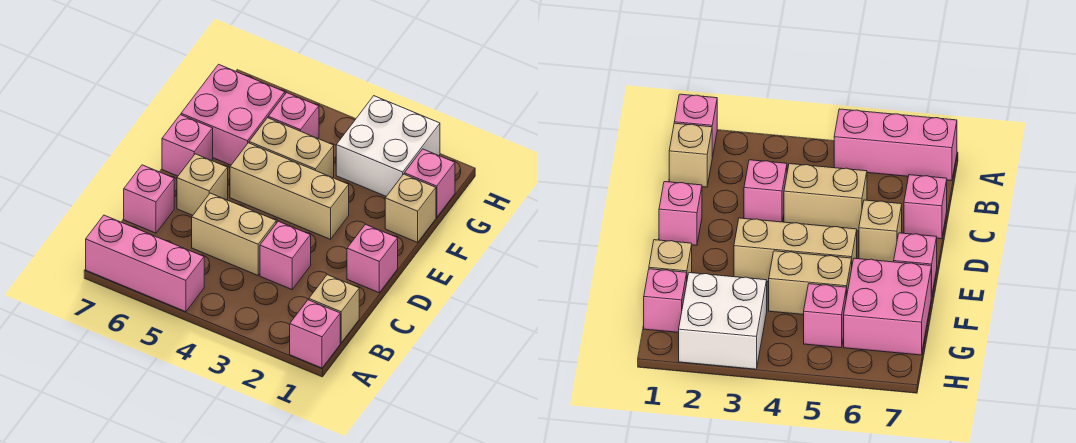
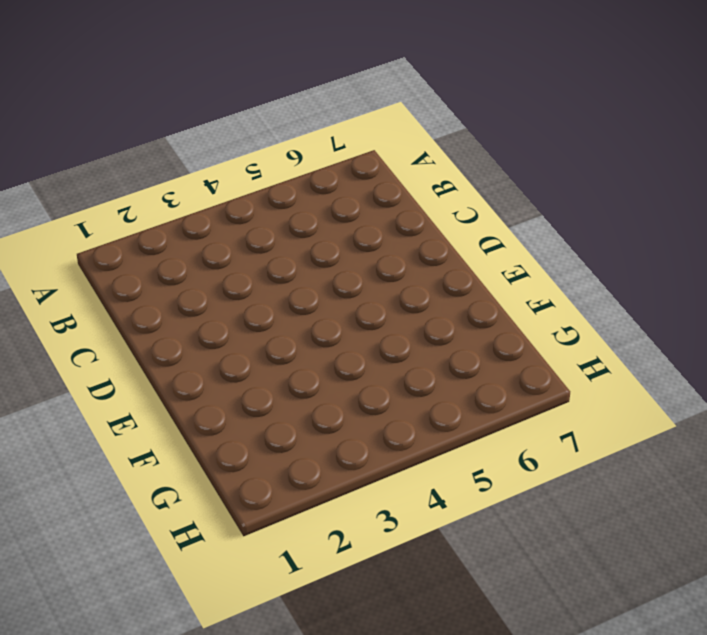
none -> pink brick A1 level 1
none -> pink brick A5:A7 level 1
none -> tan brick B1 level 1

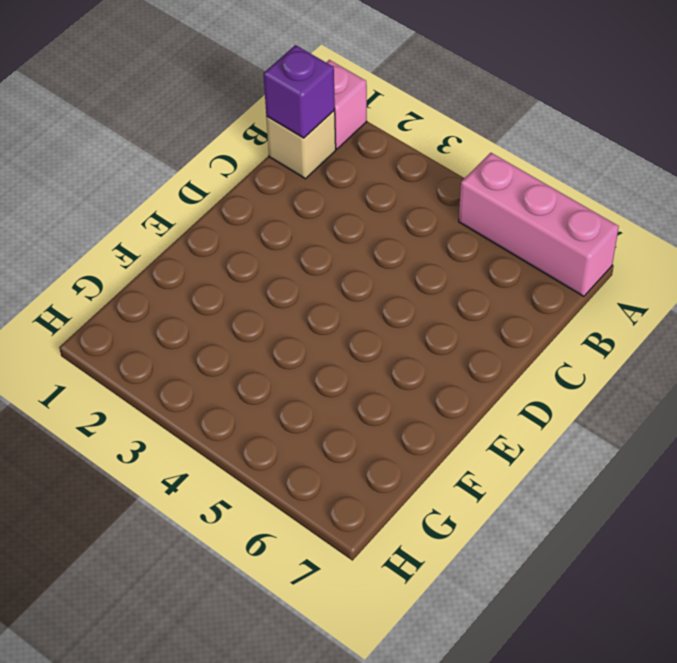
purple brick B1 level 2 -> none
none -> pink brick C3 level 1
none -> tan brick C4:C5 level 1
none -> pink brick C7 level 1

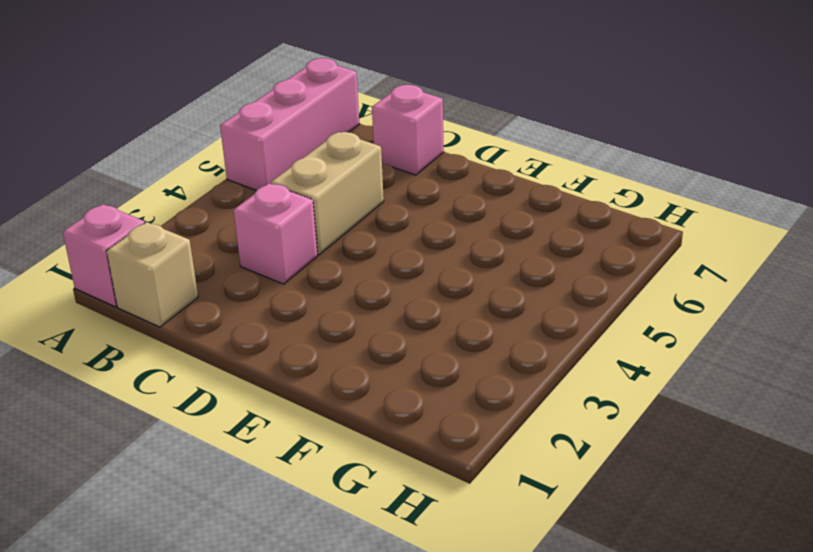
none -> pink brick D1 level 1
none -> tan brick D6 level 1
none -> tan brick E3:E5 level 1

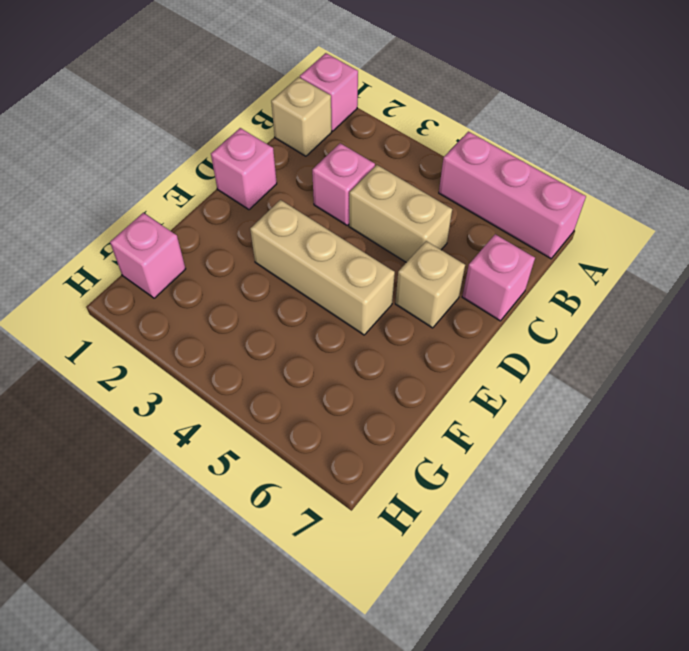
none -> pink brick E7 level 1
none -> tan brick F1 level 1
none -> tan brick F4:F5 level 1

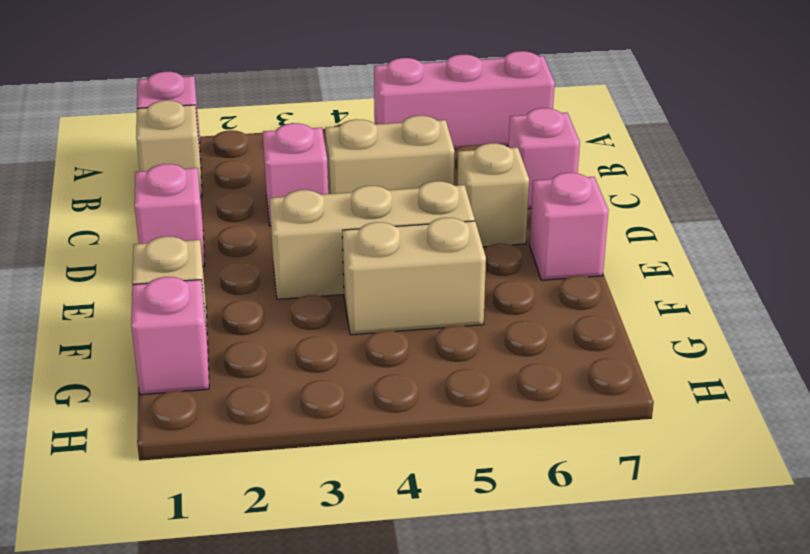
none -> pink brick F6:G7 level 1
none -> white brick G2:H3 level 1
none -> pink brick G5 level 1

